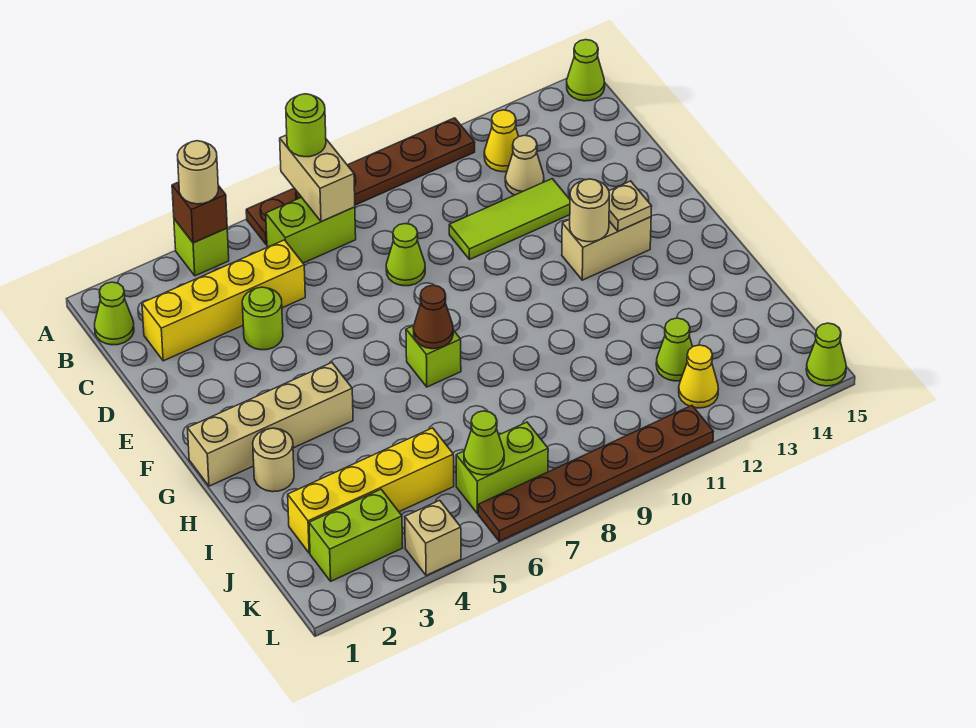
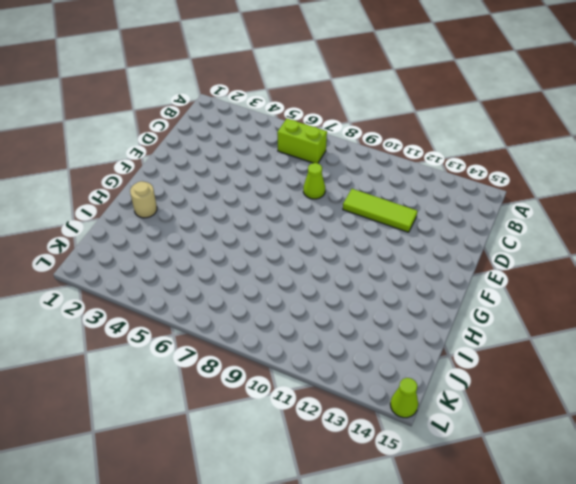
none -> lime brick A4 level 1
none -> brown plate A6:A11 level 1
none -> lime cone A15 level 1
none -> lime cone B1 level 1

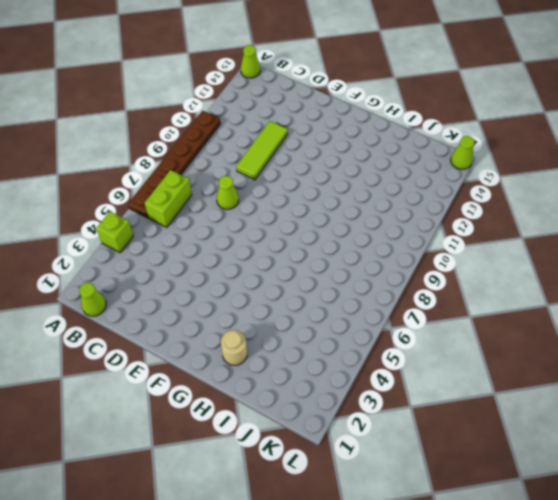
none -> yellow cone B12 level 1
none -> yellow brick C2:C5 level 1
none -> tan cone C12 level 1
none -> lime round brick D4 level 1

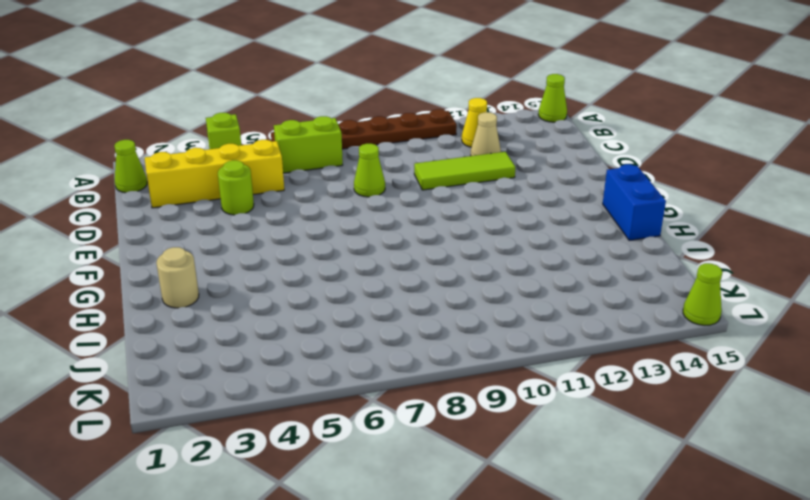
blue brick G15:H15 level 1 -> none
none -> tan brick F12:F13 level 1
none -> tan brick G1:G4 level 1
none -> lime brick G7 level 1
none -> yellow brick J2:J5 level 1

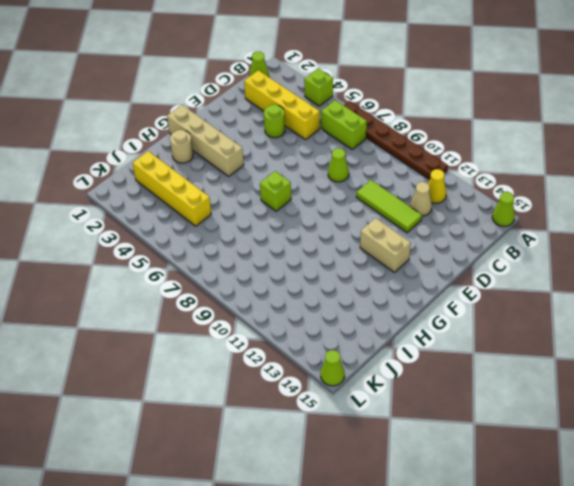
none -> lime cone J12 level 1
none -> lime brick K2:K3 level 1
none -> lime brick K6:K7 level 1
none -> yellow cone K12 level 1

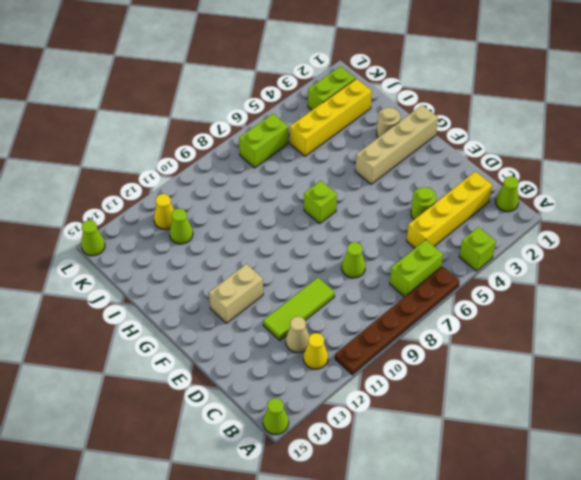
none -> tan brick L4 level 1
none -> brown plate L6:L11 level 1
none -> brown brick A4 level 2
none -> tan brick A7:B7 level 2

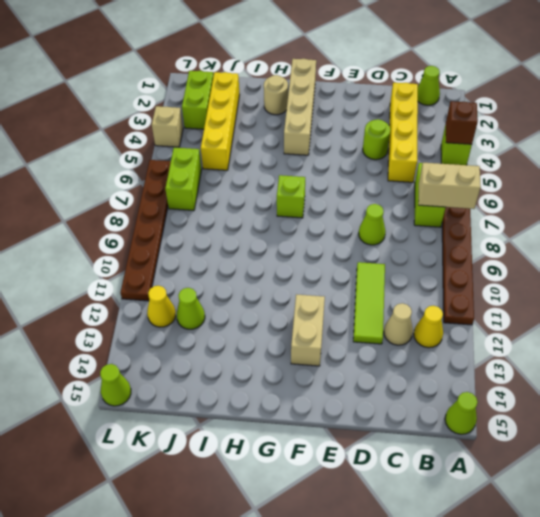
none -> tan round brick F12 level 2
none -> tan plate F13 level 2
none -> brown cone G7 level 2
none -> lime cone K6 level 2

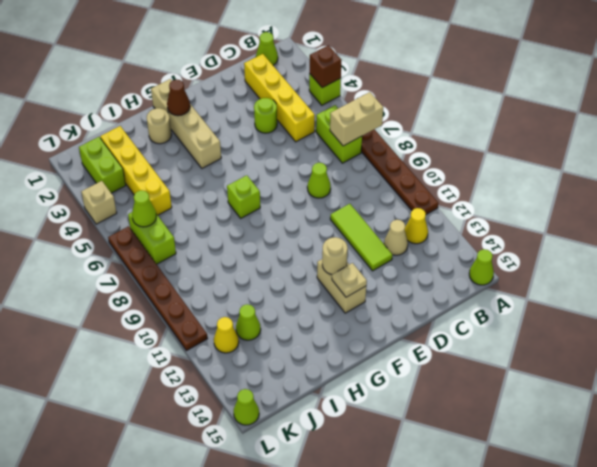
brown cone G2 level 2 -> brown cone G7 level 2
none -> tan round brick A4 level 3
none -> lime round brick A7 level 3

